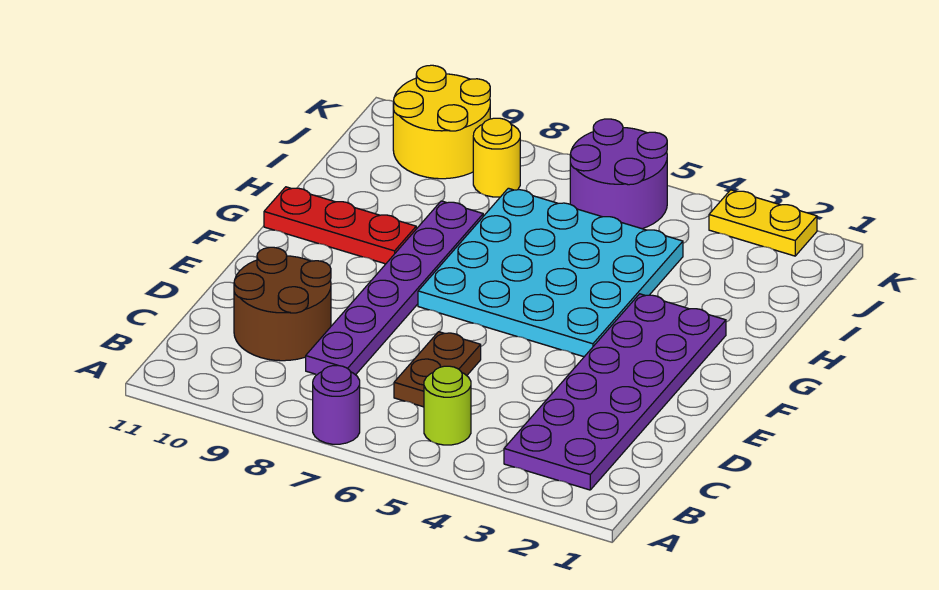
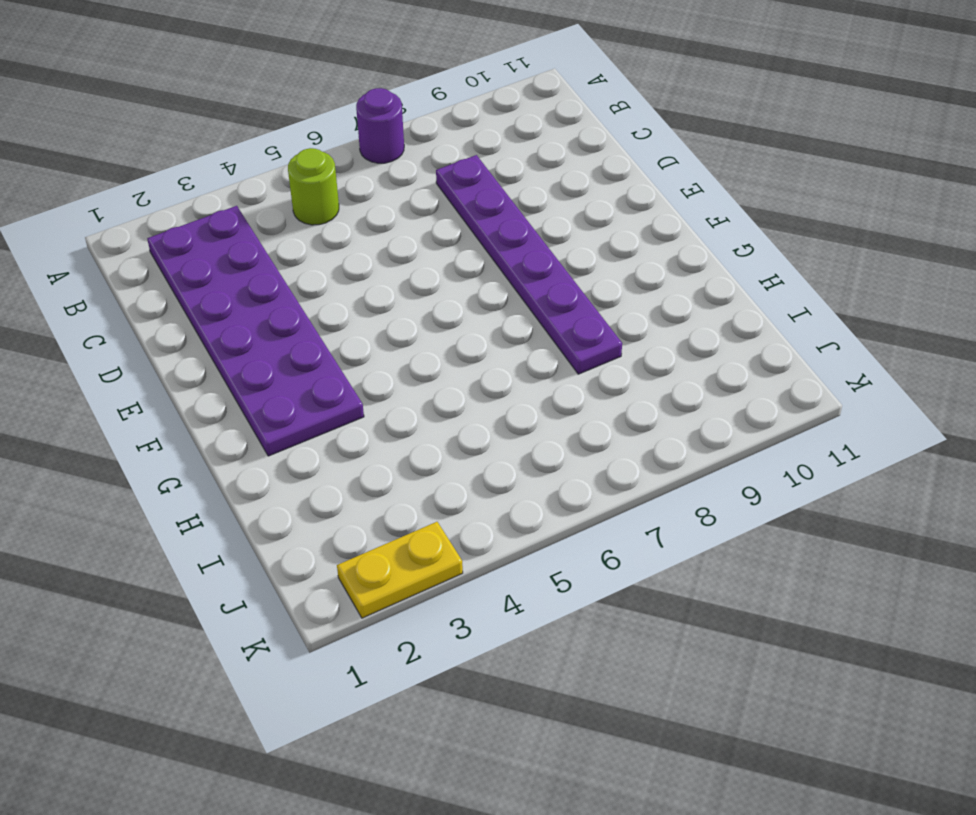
none -> brown plate C6:D6 level 1
none -> brown round brick C9:D10 level 1
none -> cyan plate F4:I7 level 1

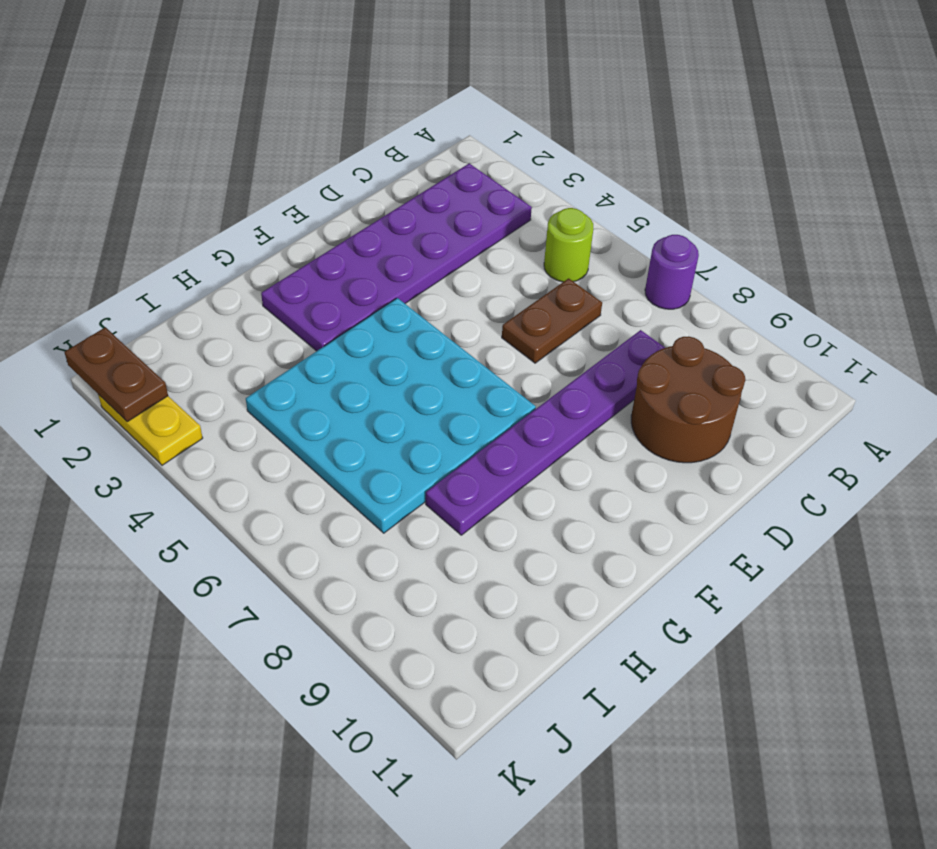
brown plate K1:K2 level 2 -> none
none -> red plate G9:G11 level 1
none -> purple round brick J5:K6 level 1
none -> yellow round brick J8 level 1

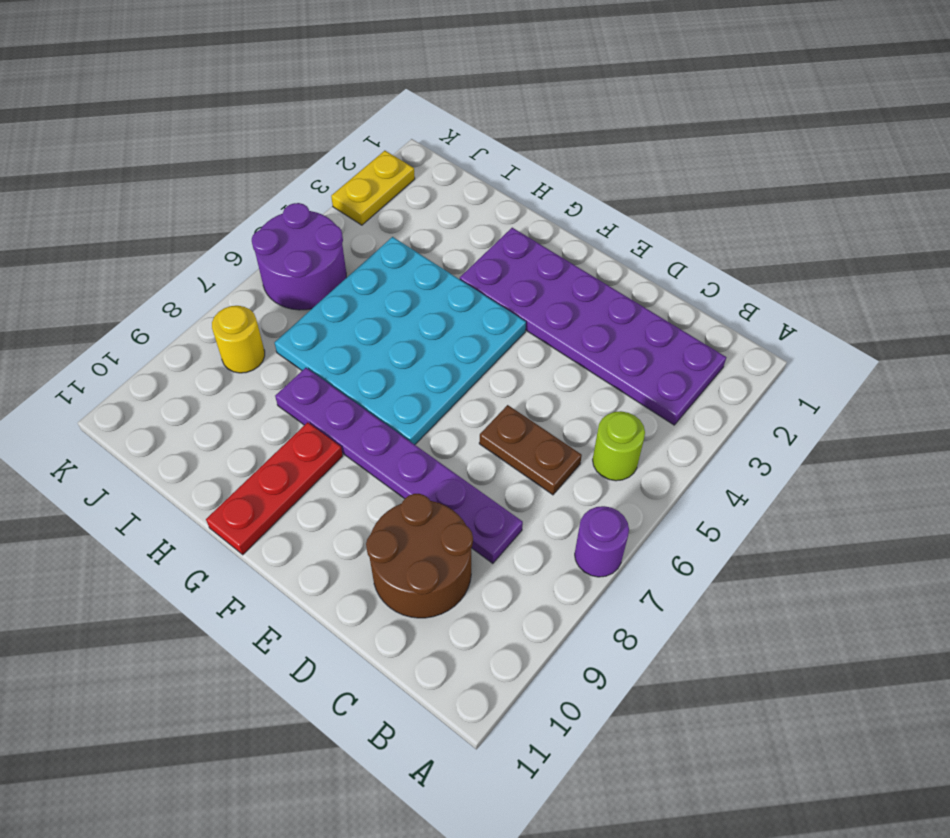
none -> yellow round brick J9:K10 level 1

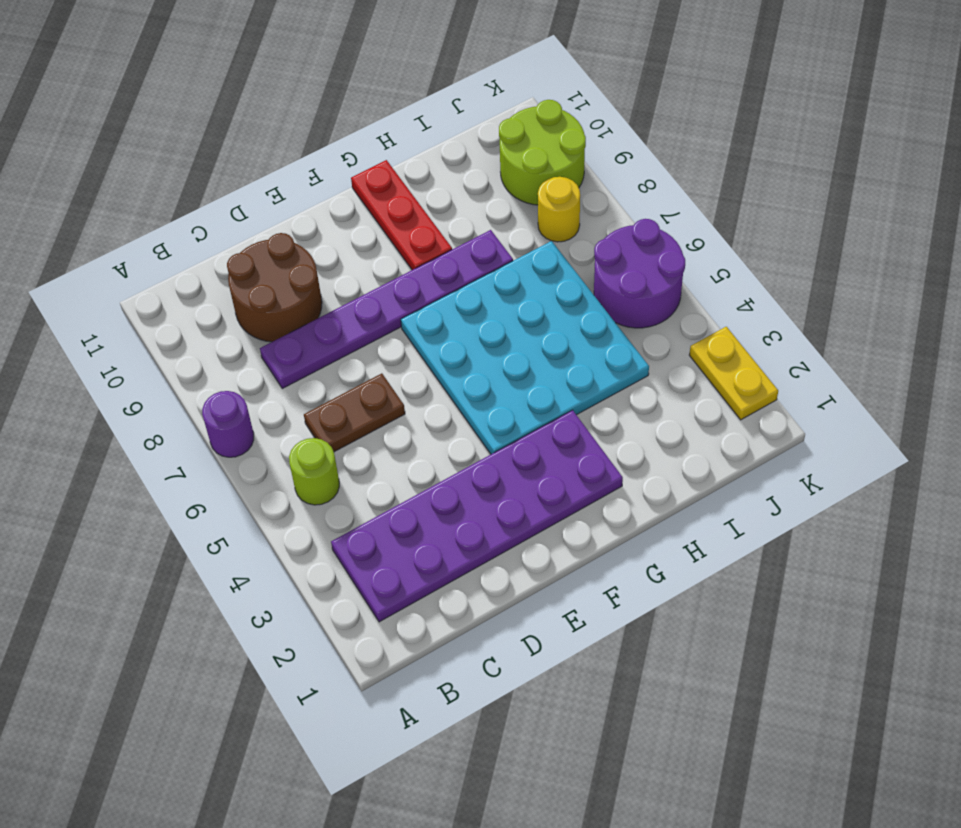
lime round brick J9:K10 level 1 -> yellow round brick J9:K10 level 1

